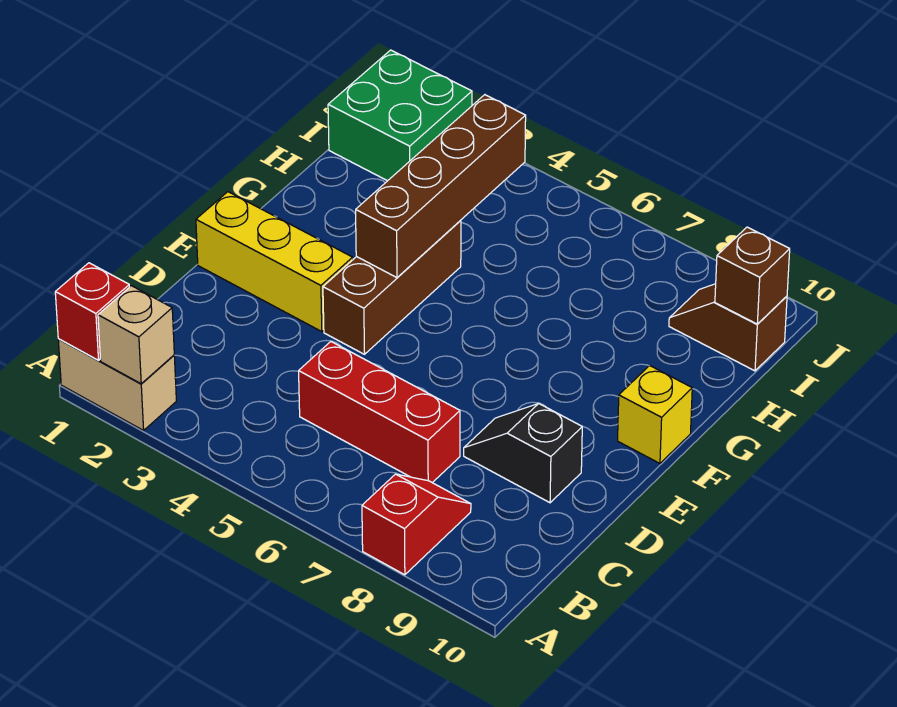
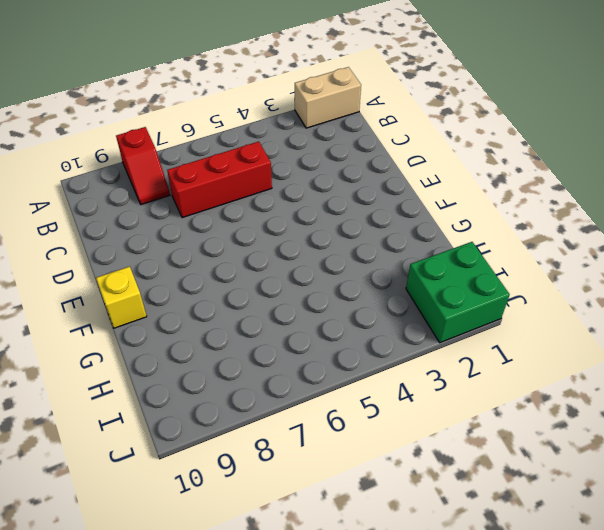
none -> black slope D8:D9 level 1 top 9
none -> yellow brick E1:E3 level 1
none -> brown brick E4:G4 level 1

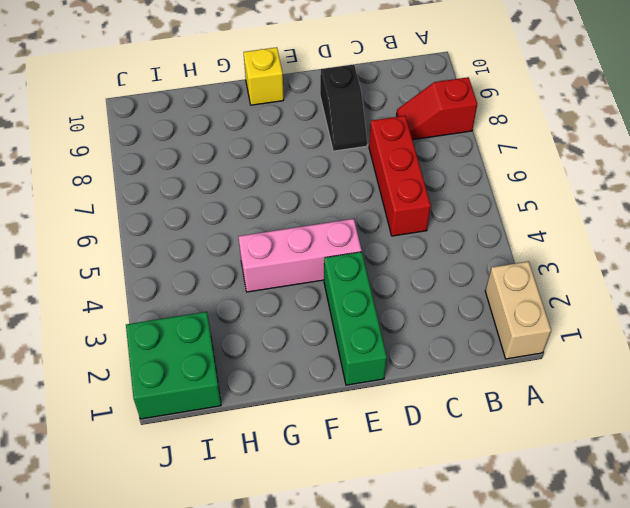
green brick E1:E3 level 1 -> yellow brick E1:E3 level 1
pink brick E4:G4 level 1 -> brown brick E4:G4 level 1
none -> brown slope I9:I10 level 1 top 10
none -> red brick A1 level 2
none -> tan brick A2 level 2

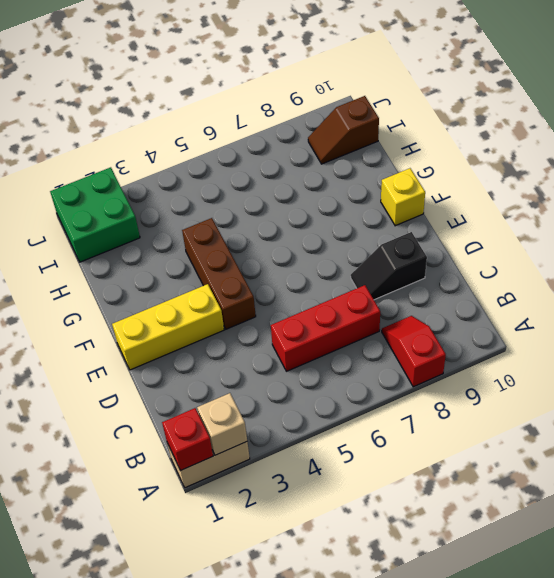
none -> brown brick F4:I4 level 2
none -> brown brick I10 level 2

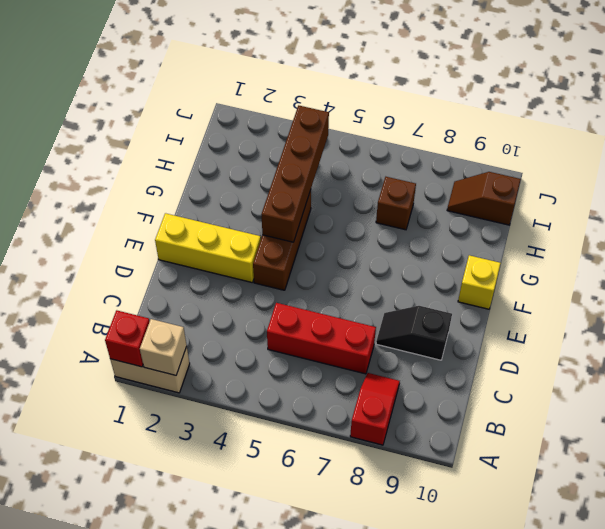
brown brick H7 level 1 -> brown brick I10 level 2
none -> green brick I1:J2 level 1

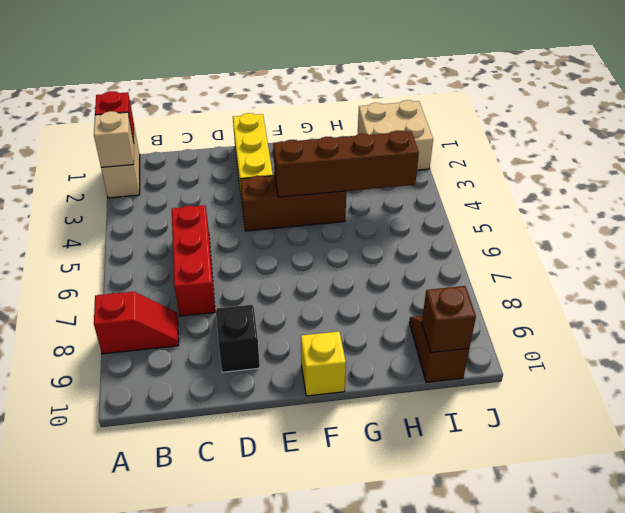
tan brick I1:J2 level 1 -> green brick I1:J2 level 1

